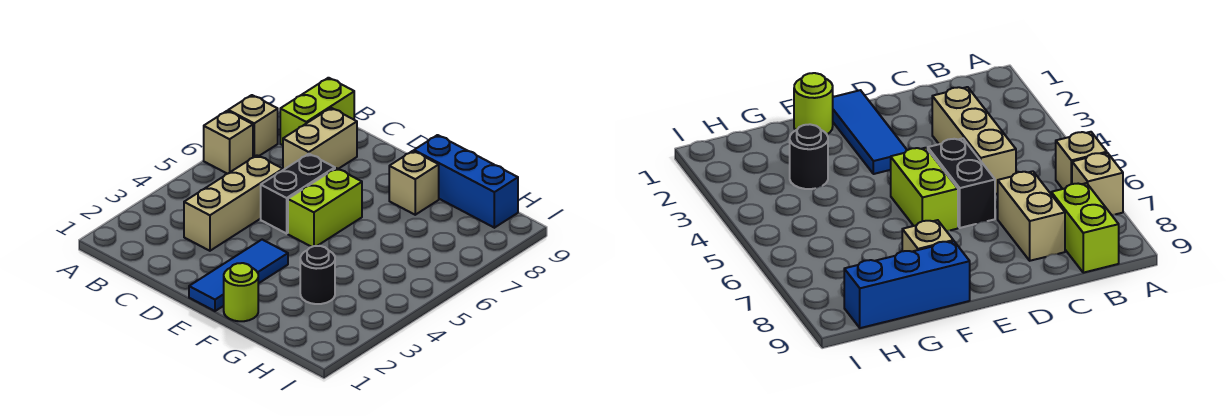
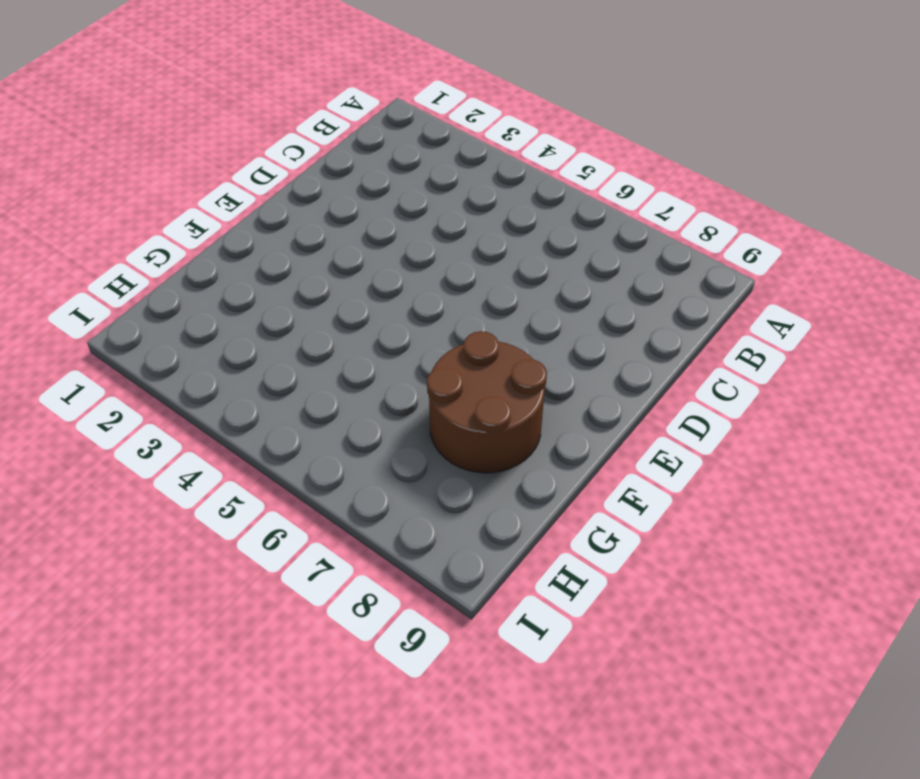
brown round brick F7:G8 level 1 -> tan brick F8 level 1
none -> tan brick A6 level 1
none -> tan brick A7 level 1
none -> lime brick B8:B9 level 1

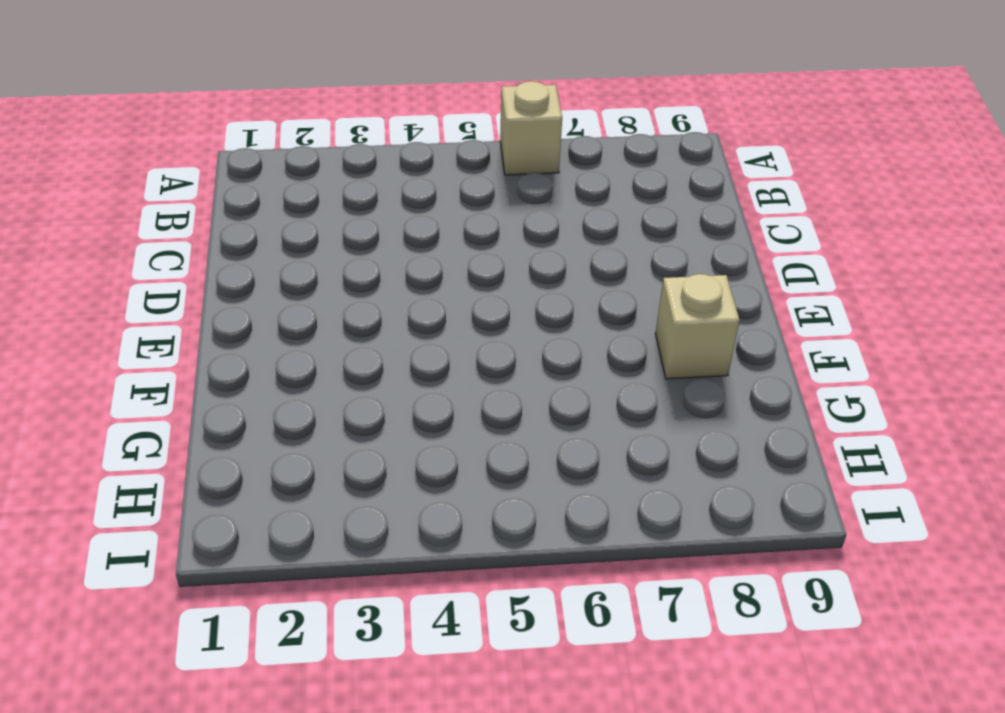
none -> tan brick A7 level 1
none -> lime brick B8:B9 level 1
none -> tan brick C3:C5 level 1

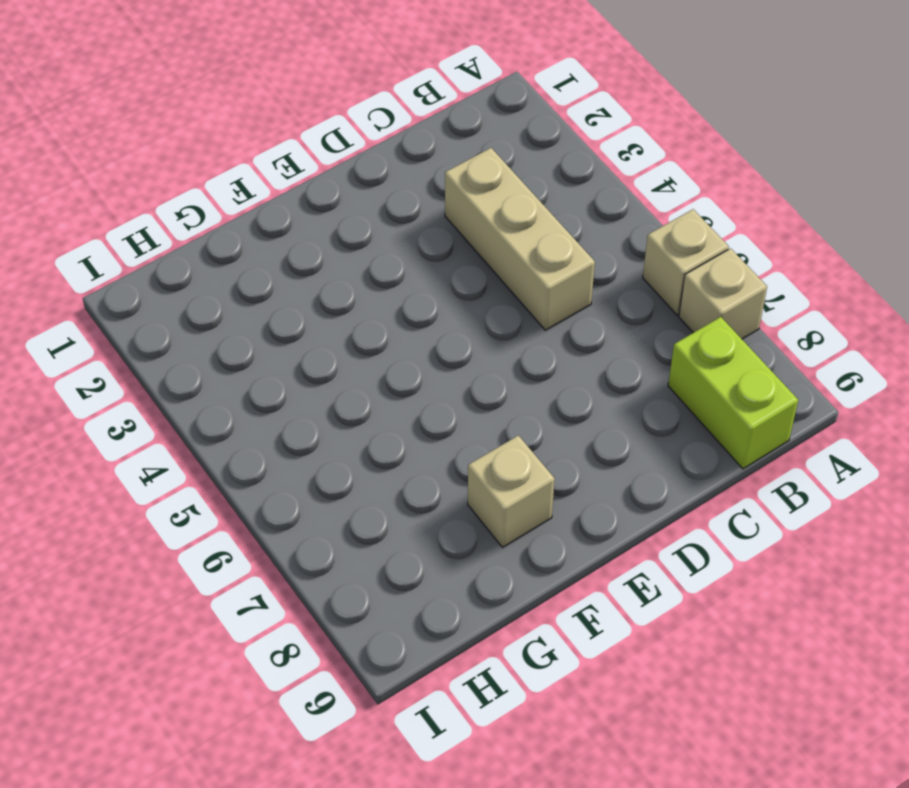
none -> tan brick C7:C8 level 1
none -> black brick D5:D6 level 1
none -> blue tile E1:E3 level 1

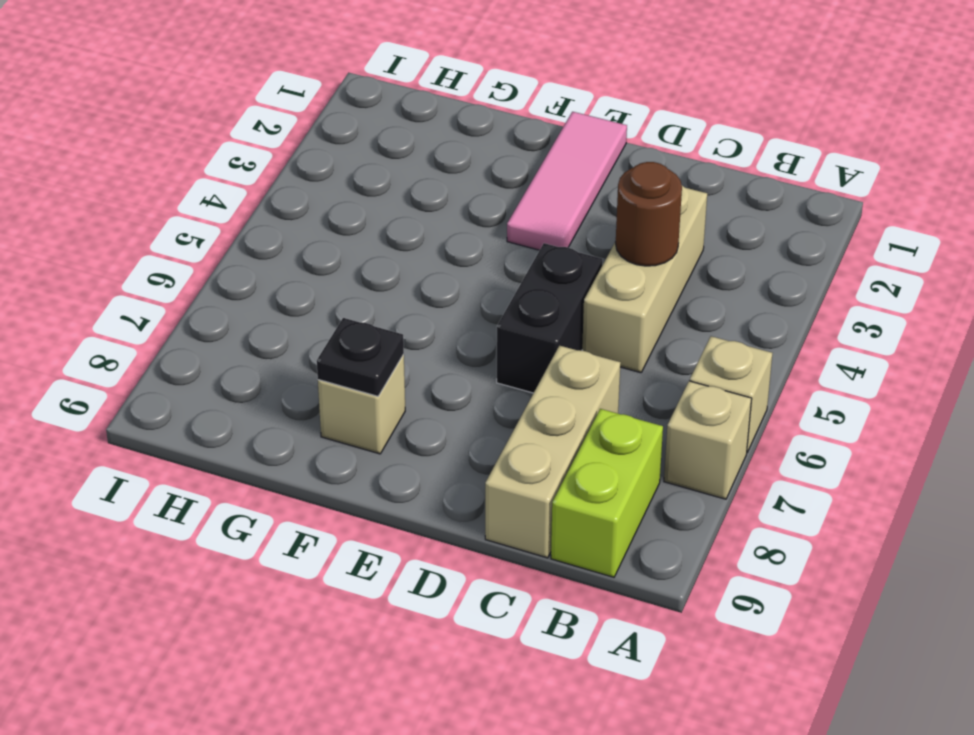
brown round brick C4 level 2 -> none
tan brick C7:C9 level 1 -> tan brick C7:C8 level 1
pink tile E1:E3 level 1 -> blue tile E1:E3 level 1
black plate F8 level 2 -> none
none -> lime brick E5:E6 level 1
none -> lime round brick F1 level 1
none -> blue brick F9:H9 level 1

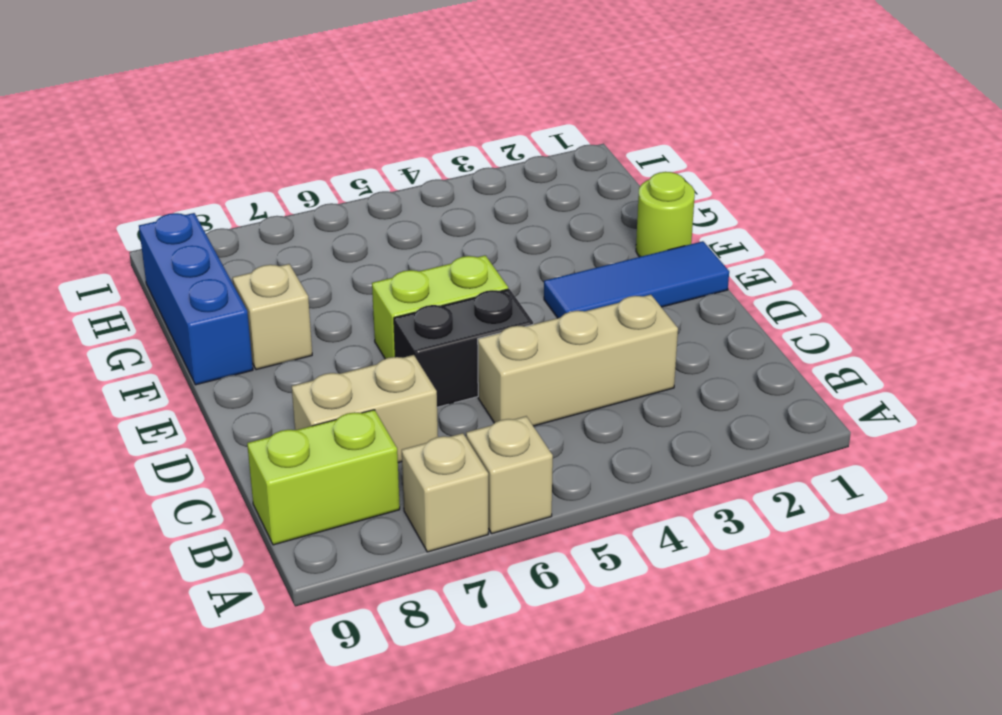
none -> black round brick G3 level 1

